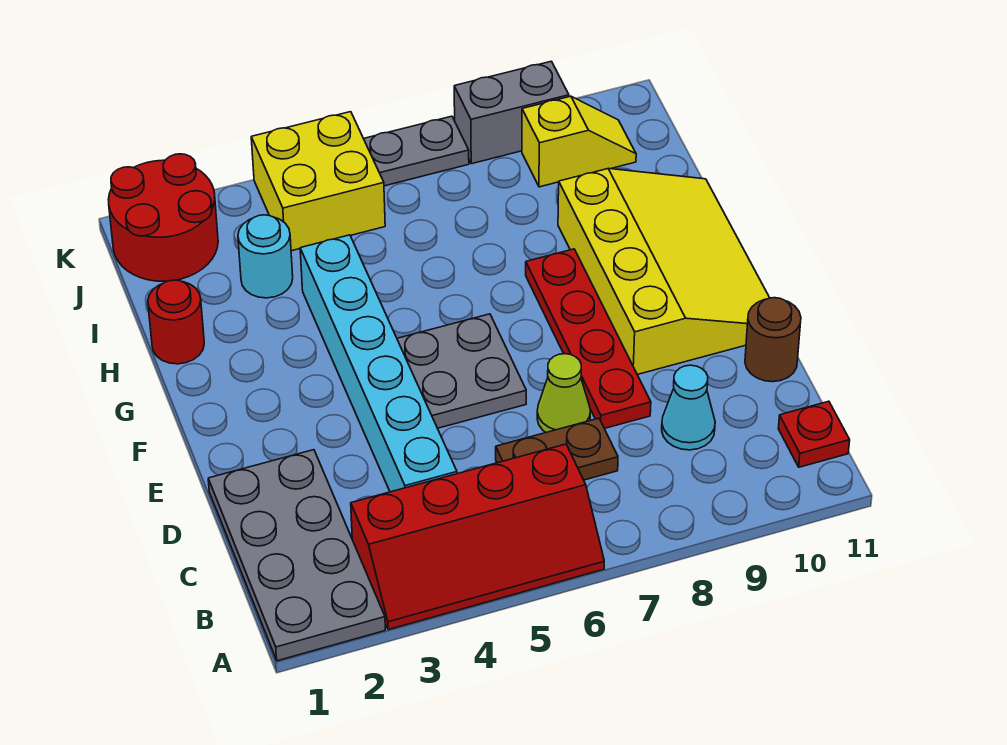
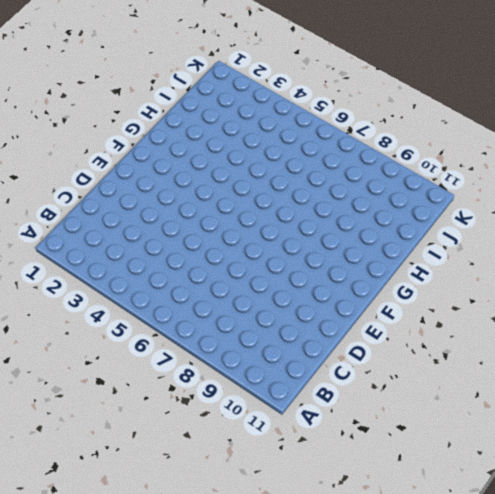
none -> grey plate A1:D2 level 1
none -> red slope A3:B6 level 1 top B
none -> red plate B11 level 1

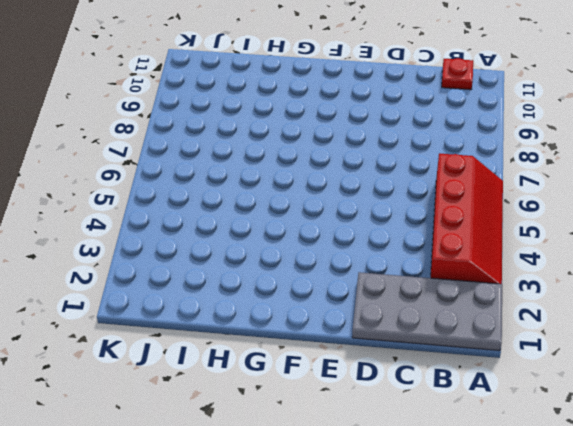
none -> cyan brick C4:H4 level 1
none -> brown plate C6:C7 level 1
none -> cyan cone C9 level 1

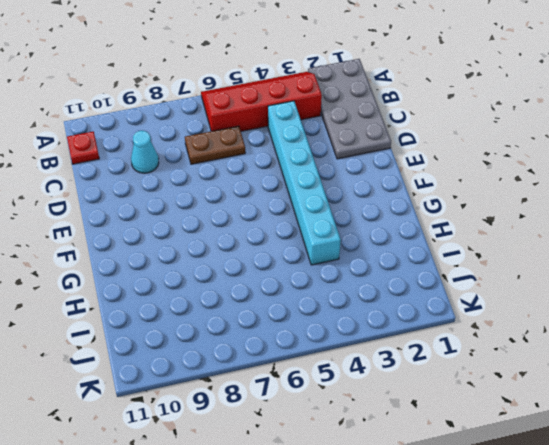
none -> lime cone D7 level 1
none -> red plate D8:G8 level 1
none -> brown round brick D11 level 1

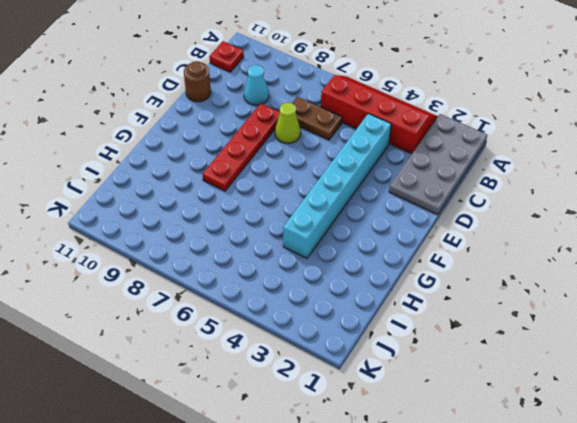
none -> grey plate E5:F6 level 1
none -> yellow slope E9:H11 level 1 top 9
none -> red round brick H1 level 1

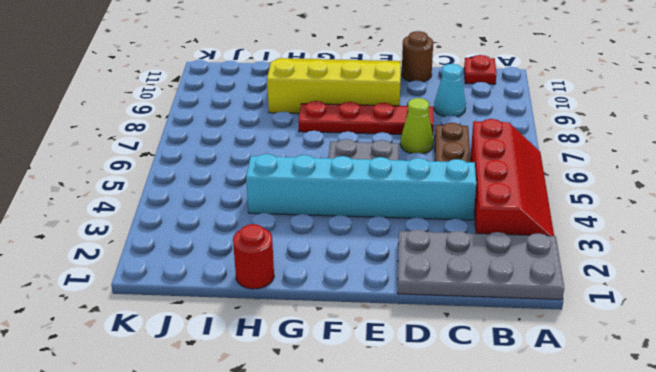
none -> cyan round brick I3 level 1
none -> red round brick J1:K2 level 1
none -> yellow brick J4:K5 level 1

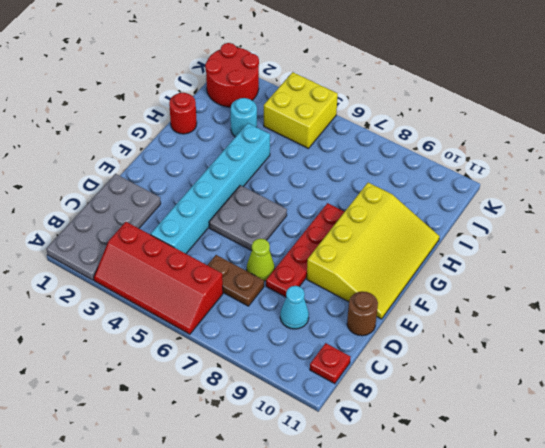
none -> yellow slope J9:J10 level 1 top 9
none -> grey plate K6:K7 level 1
none -> grey brick K8:K9 level 1

